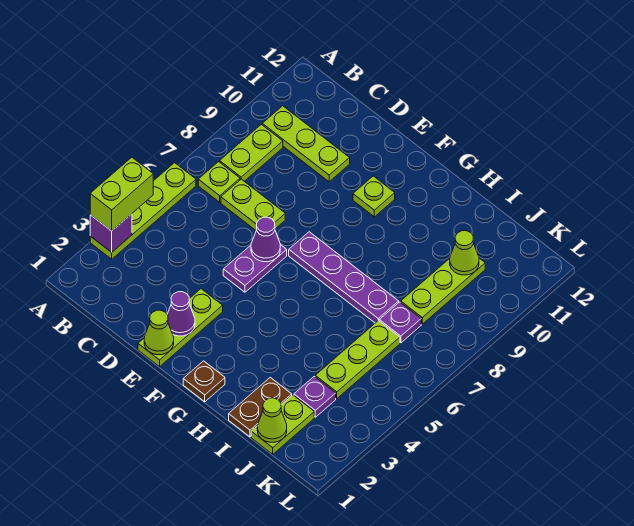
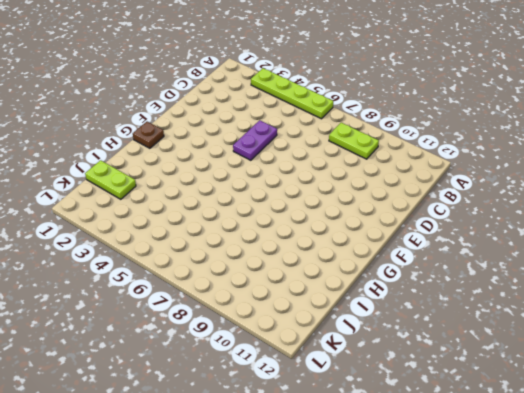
purple plate D5:E5 level 1 -> purple plate E5:E6 level 1
none -> lime plate B7 level 1
none -> lime plate B10:D10 level 1
none -> lime plate C7:D7 level 1

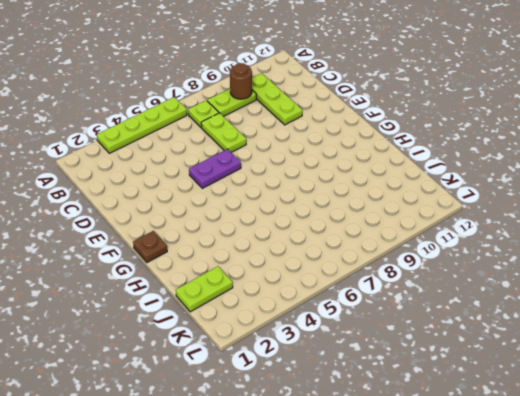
brown round brick B9 level 2 -> none
none -> lime plate E1:E3 level 1
none -> purple plate F7:I7 level 1
none -> lime plate F10 level 1

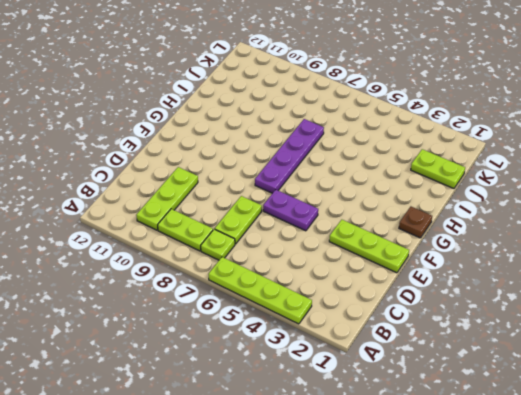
none -> lime plate F10 level 1
none -> brown plate I1:I2 level 1
none -> purple plate J3 level 1

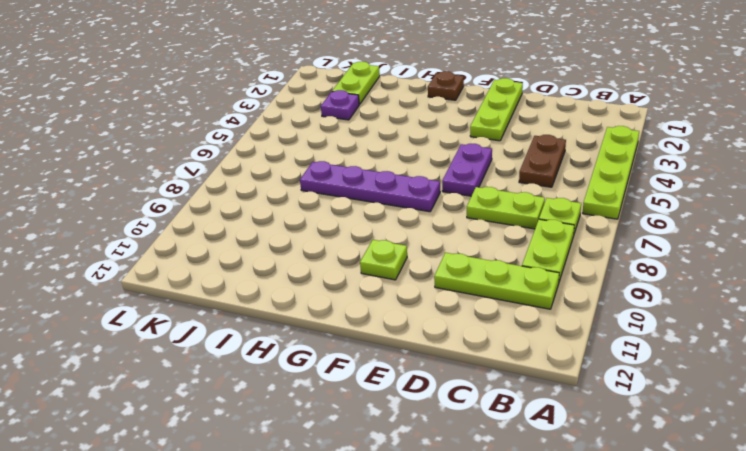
brown plate C4:C5 level 1 -> brown plate I1:I2 level 1
none -> lime plate J4:J6 level 1
none -> purple plate J7 level 1
none -> lime plate J8:J10 level 1

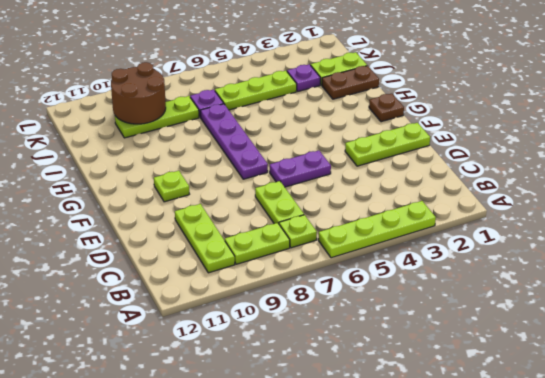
brown round brick J9:K10 level 2 -> lime cone J10 level 2
none -> purple brick A3 level 2
none -> lime cone E1 level 2
none -> purple cone E2 level 2

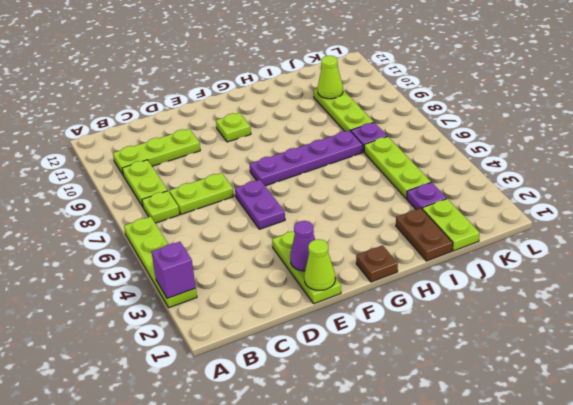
none -> purple cone E6 level 2
none -> lime cone J1 level 2
none -> lime brick A3:A4 level 3

